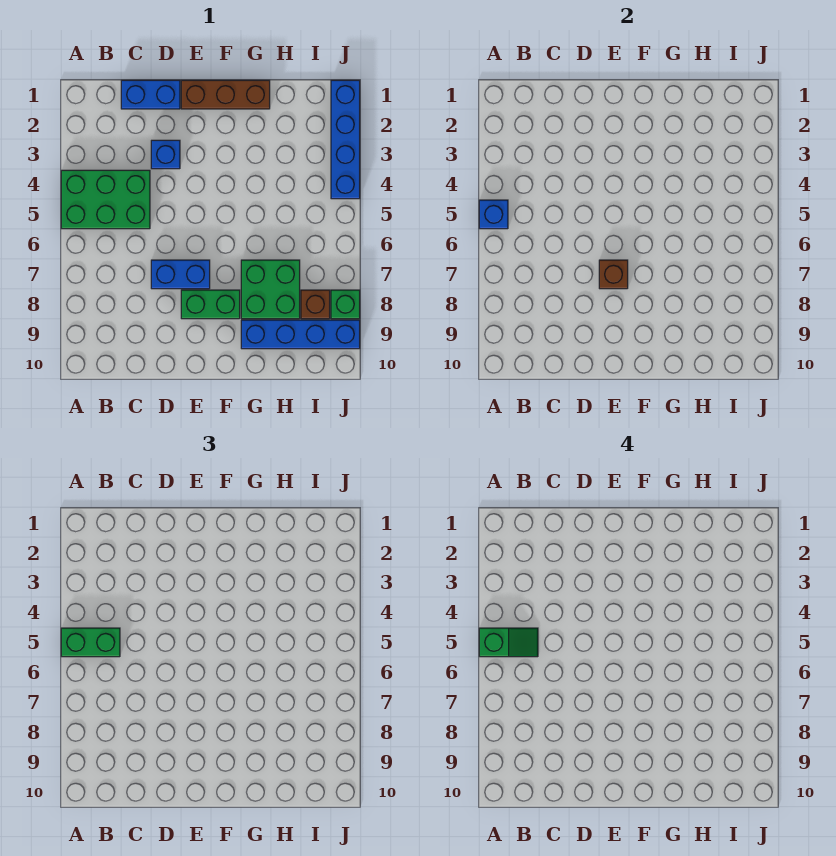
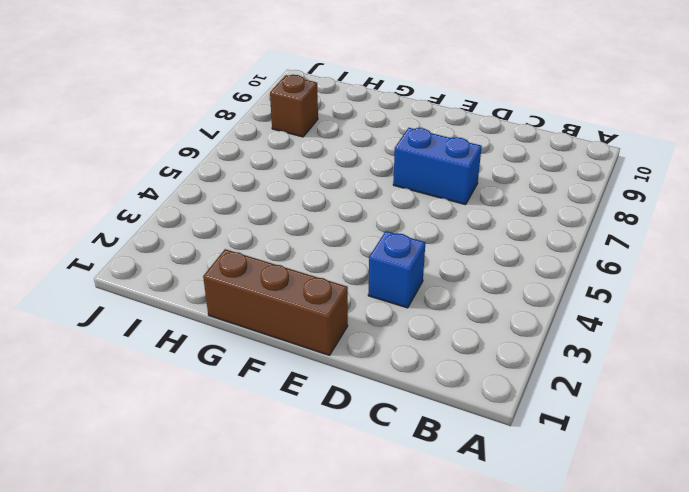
none -> green brick A4:C5 level 1
none -> blue brick C1:D1 level 1
none -> green brick E8:F8 level 1

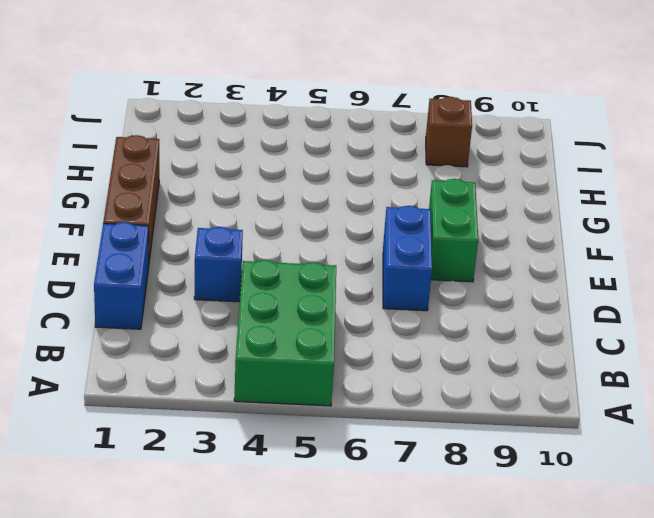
none -> green brick G7:H8 level 1
none -> blue brick G9:J9 level 1
none -> blue brick J1:J4 level 1

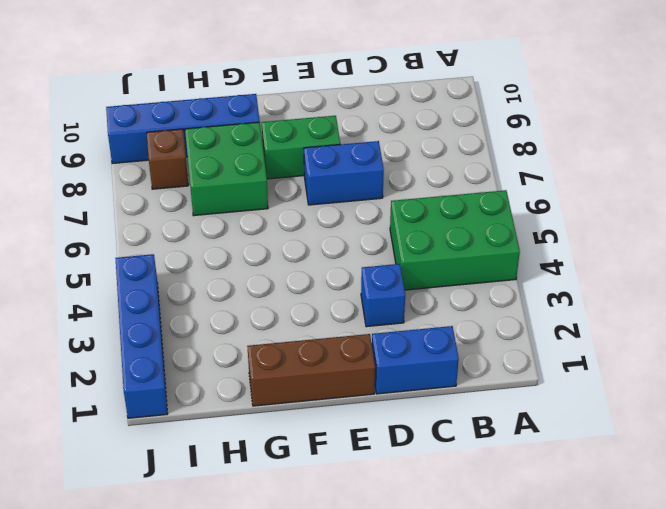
none -> green brick J8 level 1
none -> blue brick A5 level 2
none -> brown brick E7 level 2

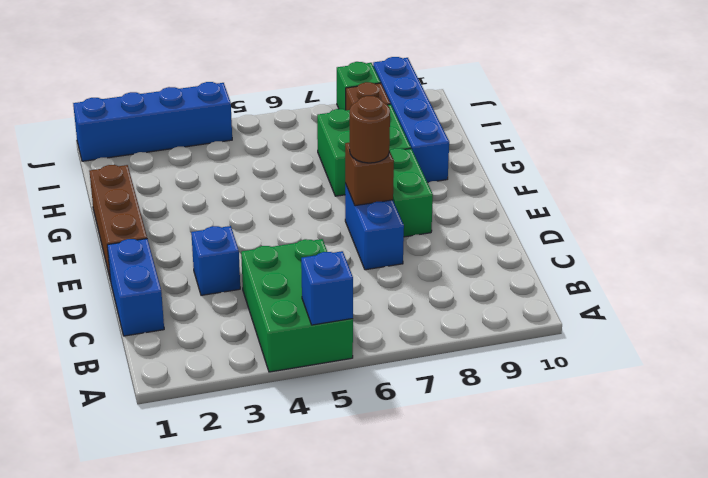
brown round brick E7 level 3 -> none
none -> green brick A5:B5 level 3
none -> green slope A5:B5 level 4 top A

